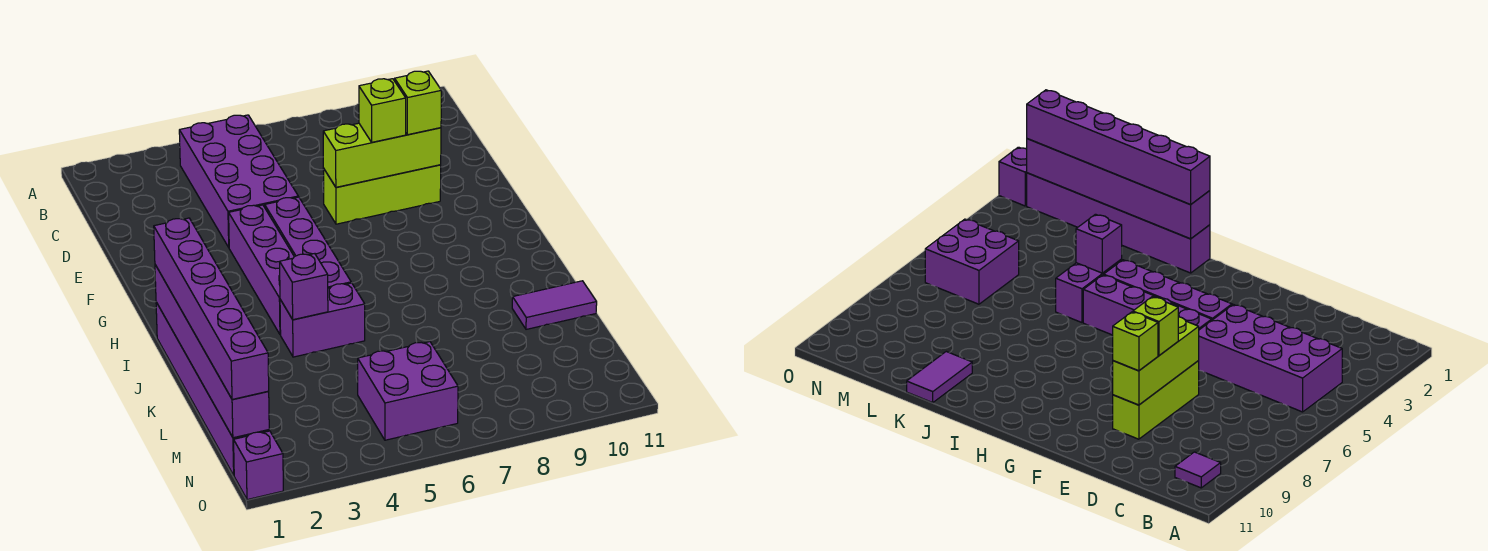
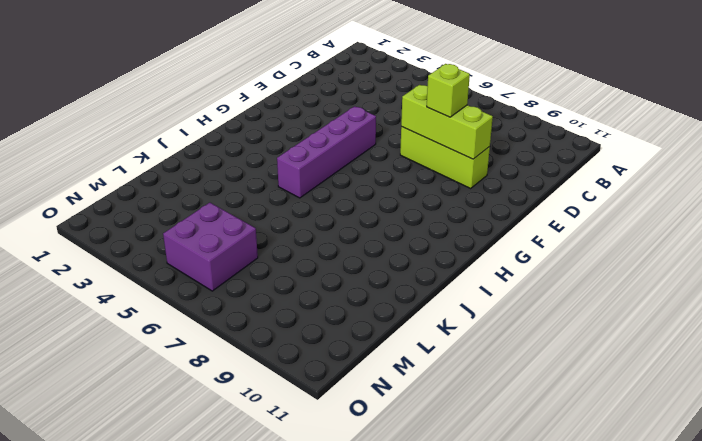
none -> purple brick B4:E5 level 1
none -> purple tile B10 level 1
none -> purple brick F4:I4 level 1

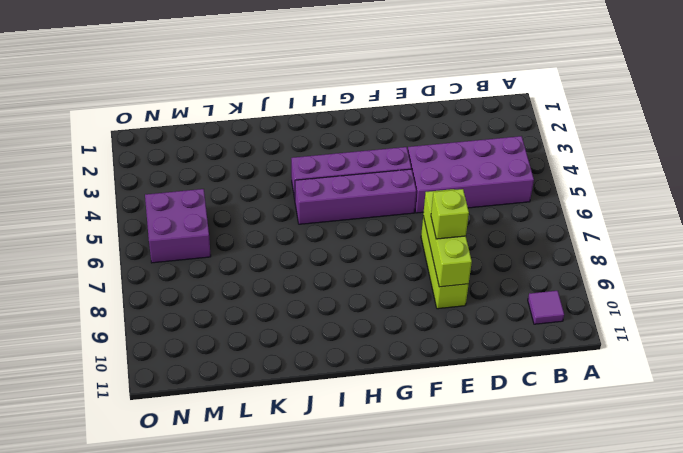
none -> purple brick I1:N1 level 1
none -> purple brick J4:J5 level 1
none -> purple tile K10:K11 level 1

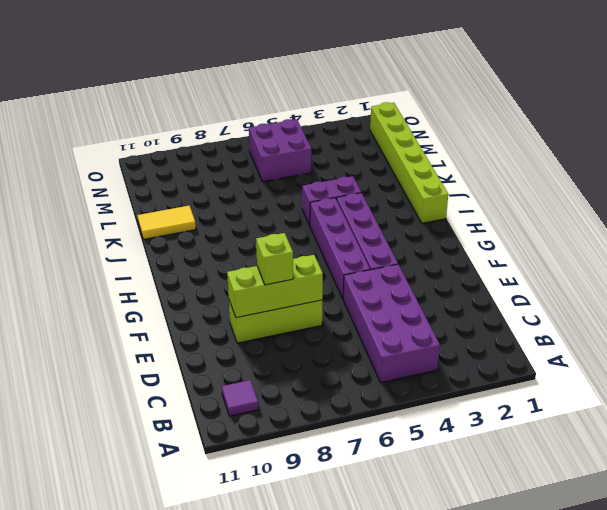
lime brick I1:N1 level 1 -> purple brick I1:N1 level 1
yellow tile K10:K11 level 1 -> purple tile K10:K11 level 1
none -> purple brick O1 level 1
none -> purple brick I1:N1 level 2
none -> purple brick J4 level 2

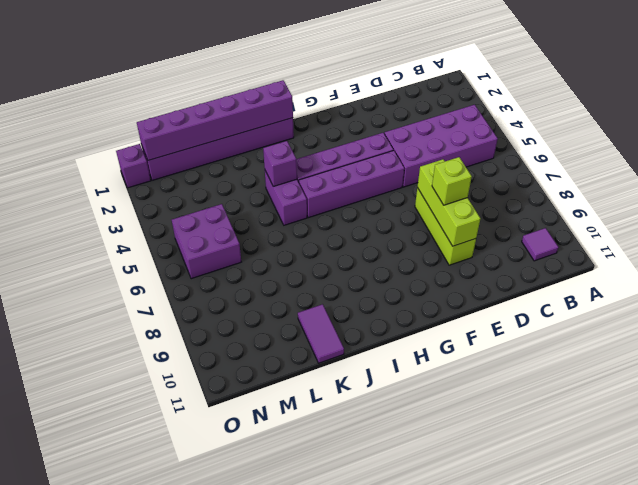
none -> lime brick E9 level 3
none -> purple brick I1:N1 level 3

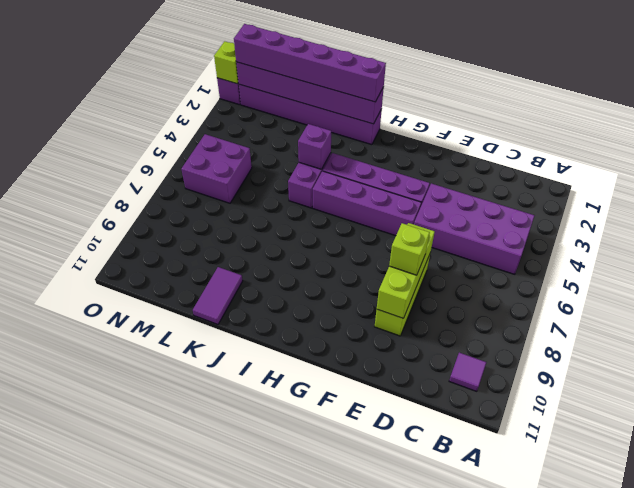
lime brick O1 level 2 -> lime brick E9 level 3

